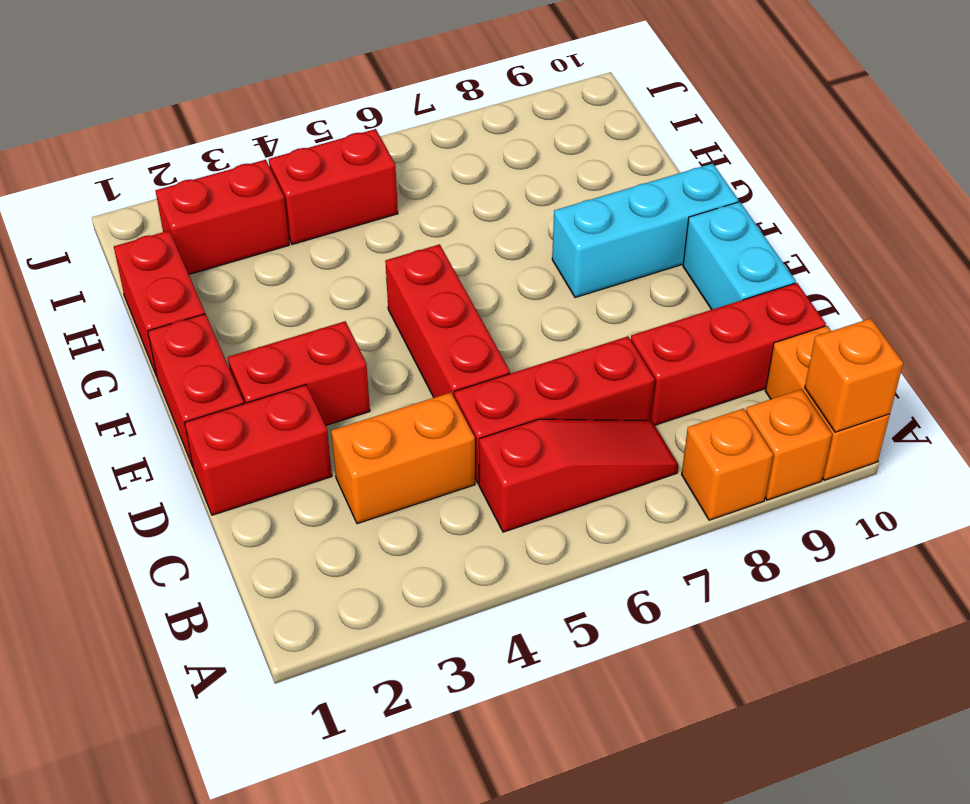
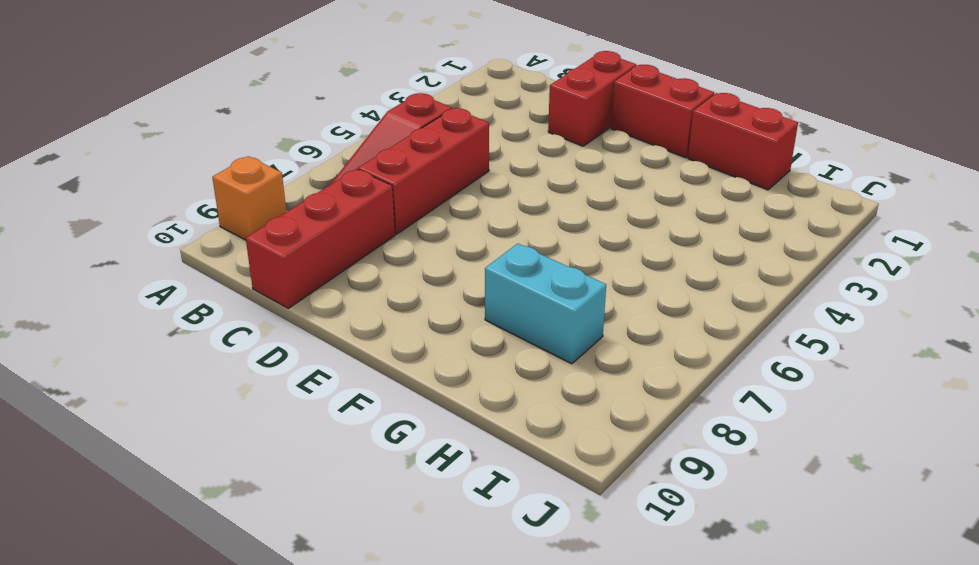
cyan brick G8:H8 level 1 -> cyan brick D10:E10 level 1
none -> orange brick A8 level 1
none -> orange brick A10:B10 level 1
none -> orange brick C3:C4 level 1

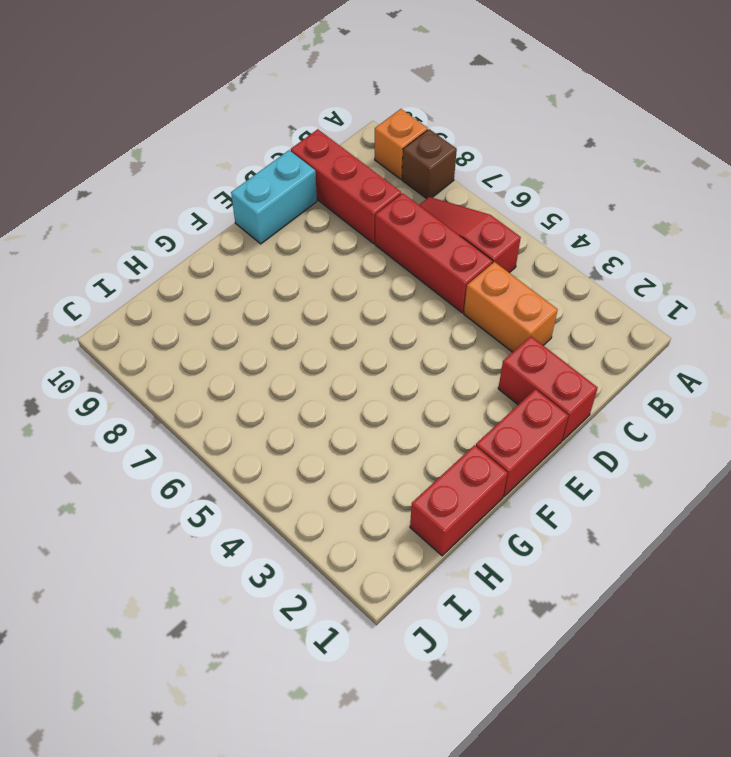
brown brick A8 level 1 -> orange brick A8 level 1
none -> orange brick A10:B10 level 1
none -> red brick D5:F5 level 1
none -> red brick E2:E3 level 1

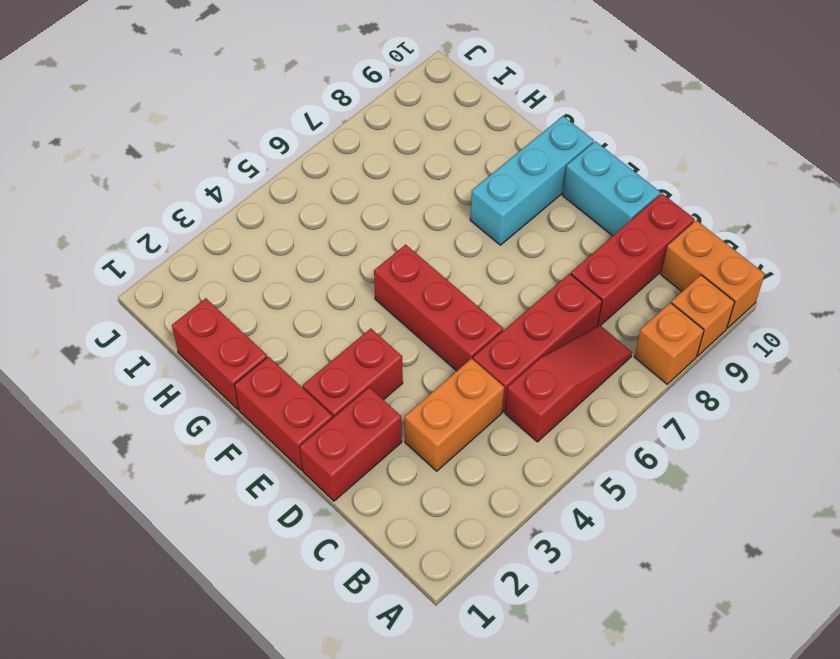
none -> red brick I2:I3 level 1
none -> red brick I4:I5 level 1
none -> orange brick A10 level 2

